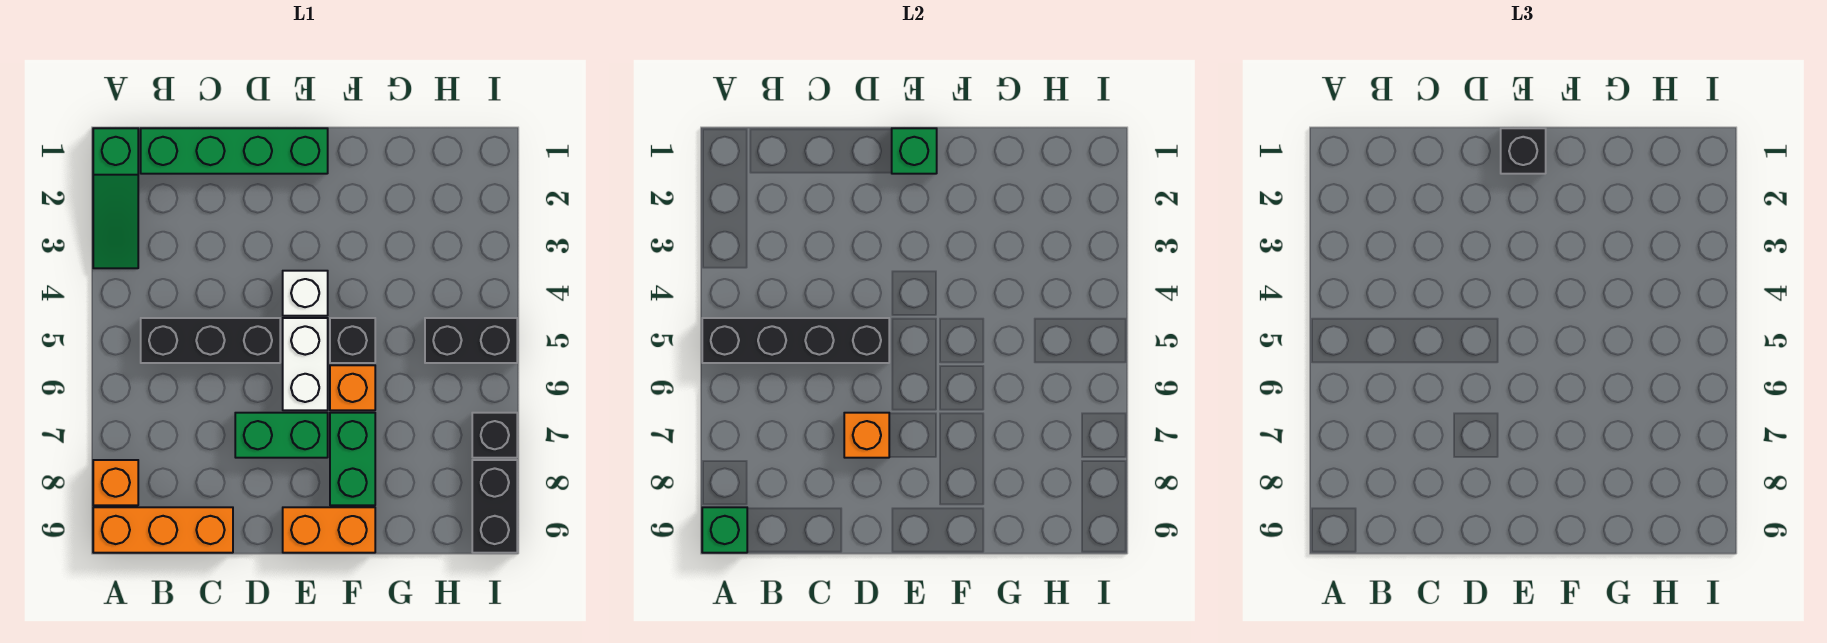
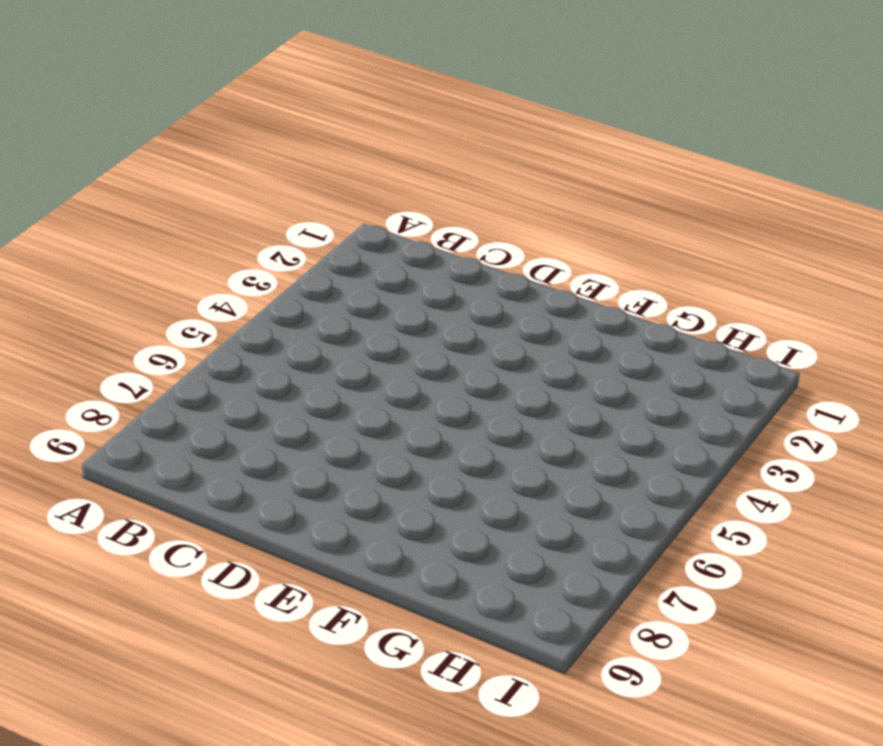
none -> green slope A1:A3 level 1 top 1
none -> orange brick A8 level 1
none -> orange brick A9:C9 level 1

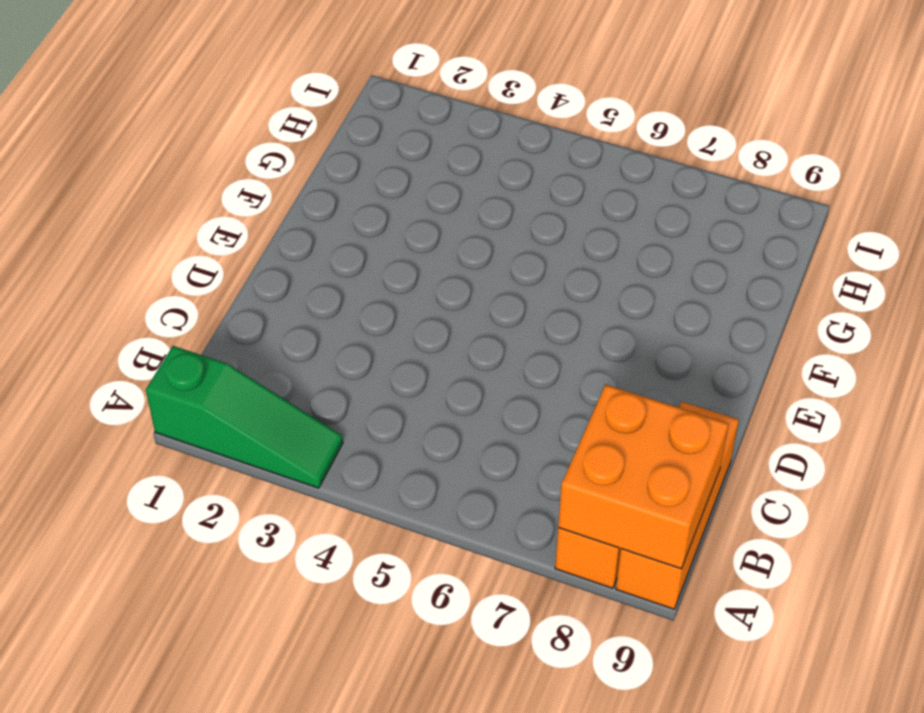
orange brick A8:B9 level 2 -> green brick A9 level 2
none -> green brick B1:E1 level 1
none -> black brick B5:D5 level 1
none -> green brick D7:E7 level 1

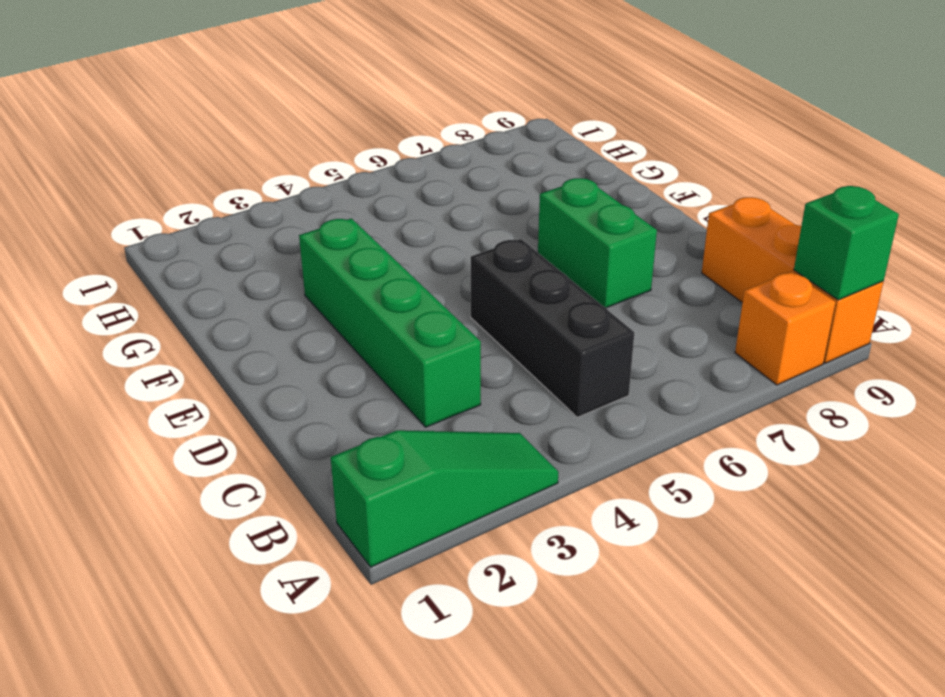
green brick C3:F3 level 1 -> green brick B1:E1 level 1
none -> white brick E4 level 1
none -> white brick E5:E6 level 1
none -> orange brick E9:F9 level 1

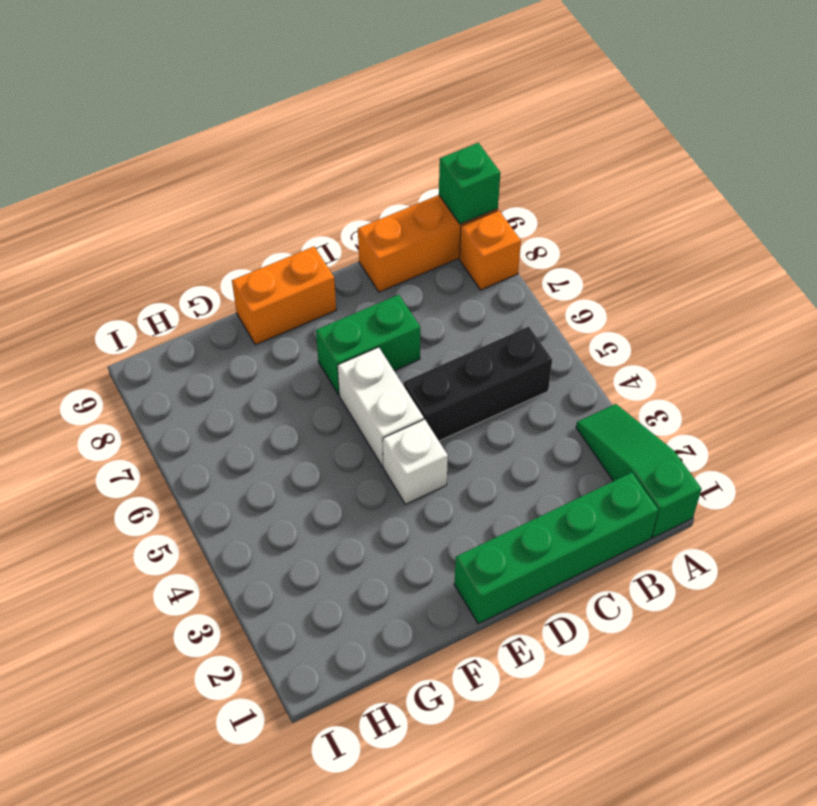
none -> black brick F5 level 1
none -> orange brick F6 level 1
none -> green brick F7:F8 level 1

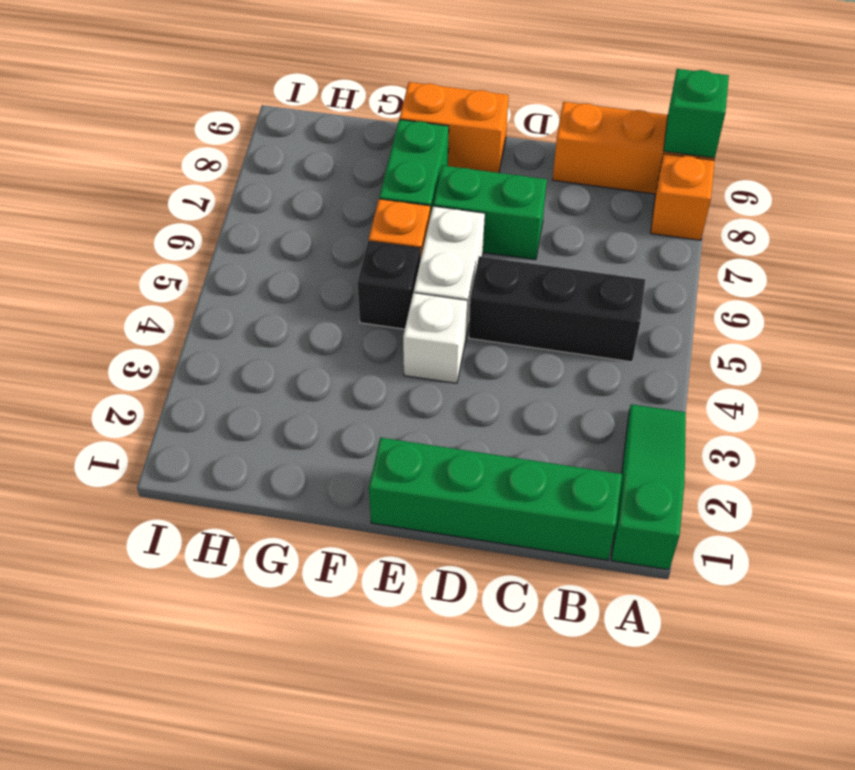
none -> black brick H5:I5 level 1
none -> black brick I7 level 1
none -> black brick I8:I9 level 1

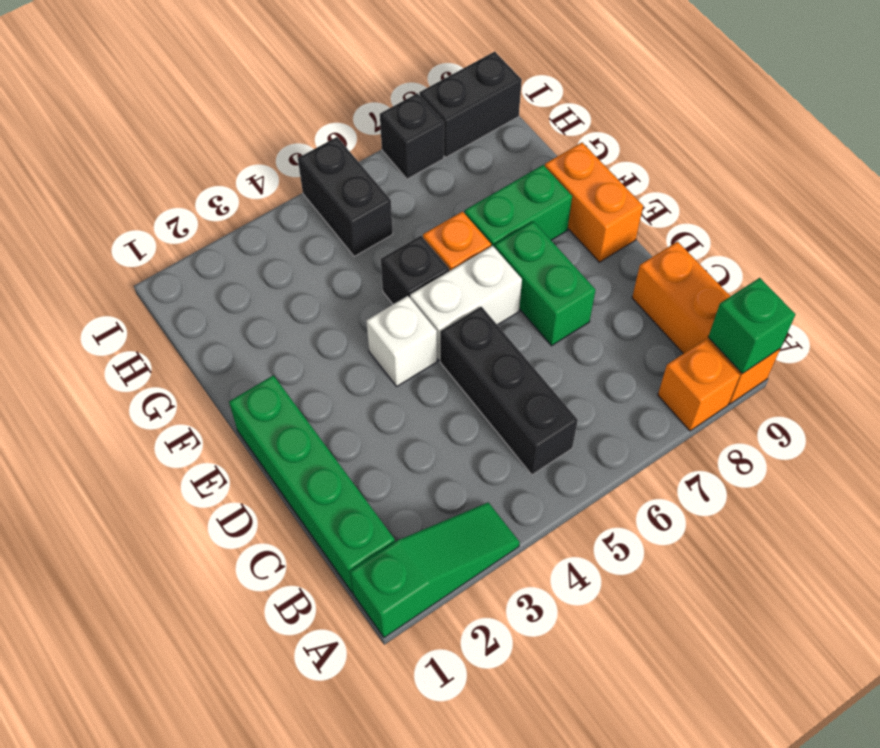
none -> black brick A5:D5 level 2
none -> orange brick D7 level 2
none -> green brick E1 level 2

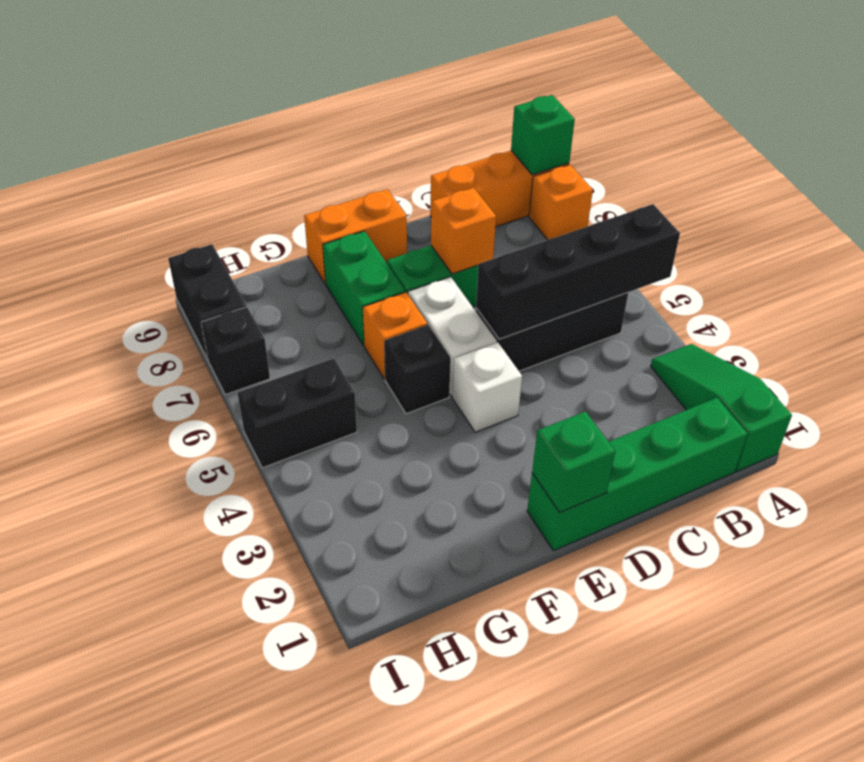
none -> black brick E1 level 3

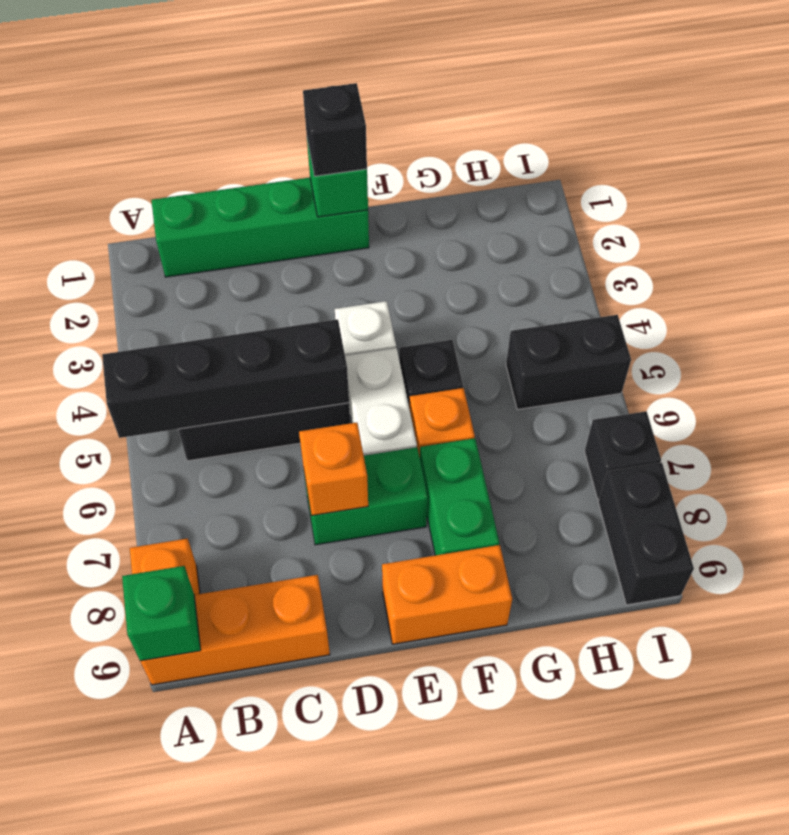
none -> green slope A1:A3 level 1 top 1

